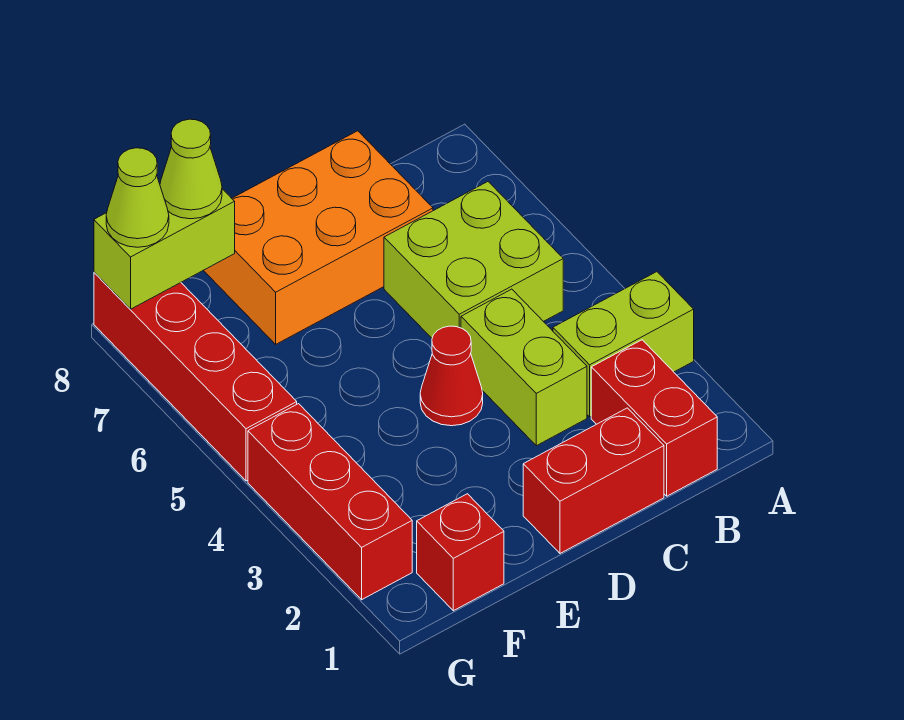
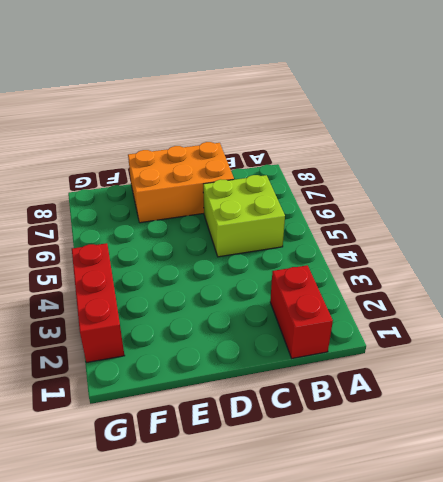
none -> lime brick A3:B3 level 1
none -> red brick C1:D1 level 1
none -> lime brick C3:C4 level 1

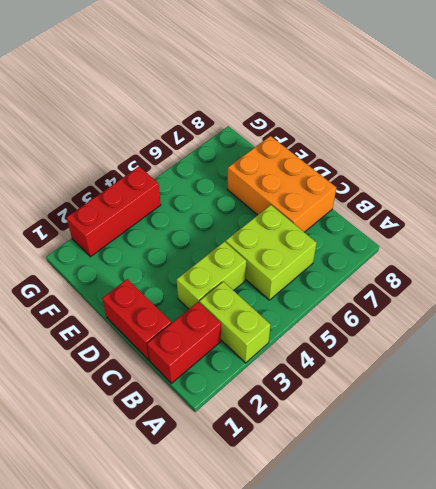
none -> red cone D4 level 1
none -> red brick F1 level 1
none -> red brick G5:G8 level 1

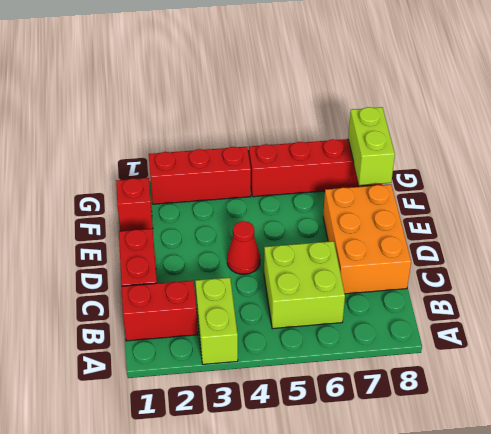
none -> lime brick C3:C4 level 1
none -> lime cone F8 level 3
none -> lime cone G8 level 3

